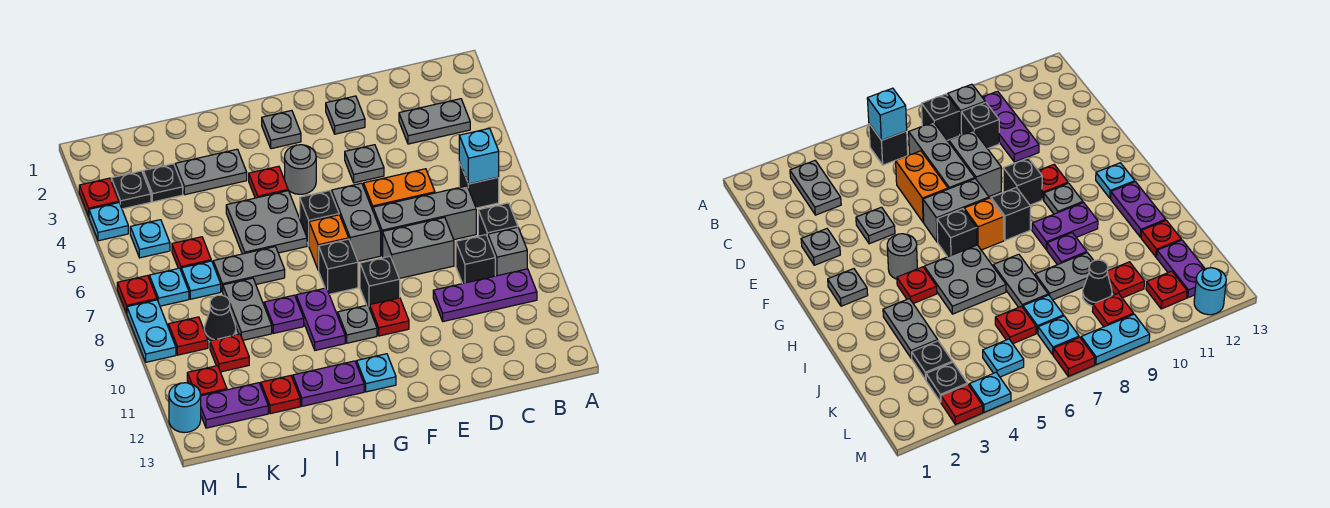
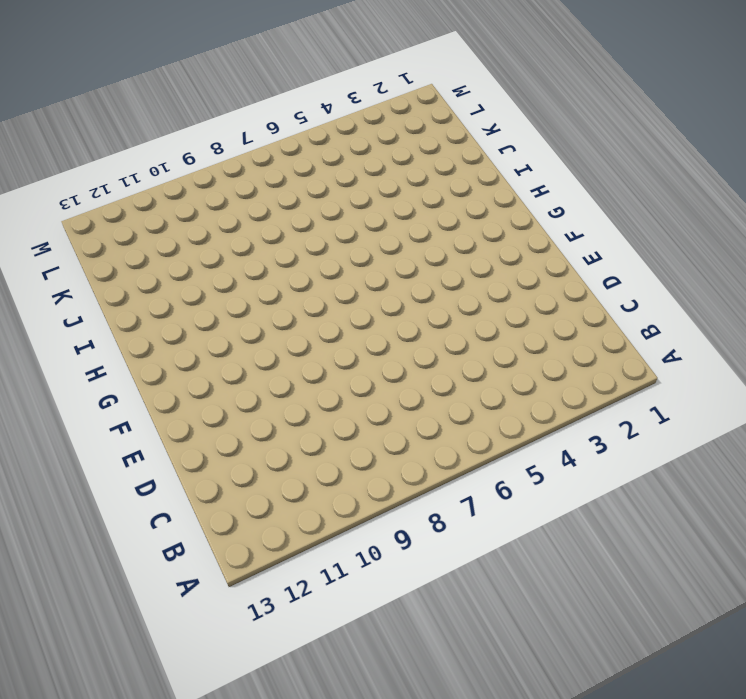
none -> grey plate B3:C3 level 1
none -> black brick B6 level 1
none -> black brick B8 level 1
none -> grey brick B9 level 1

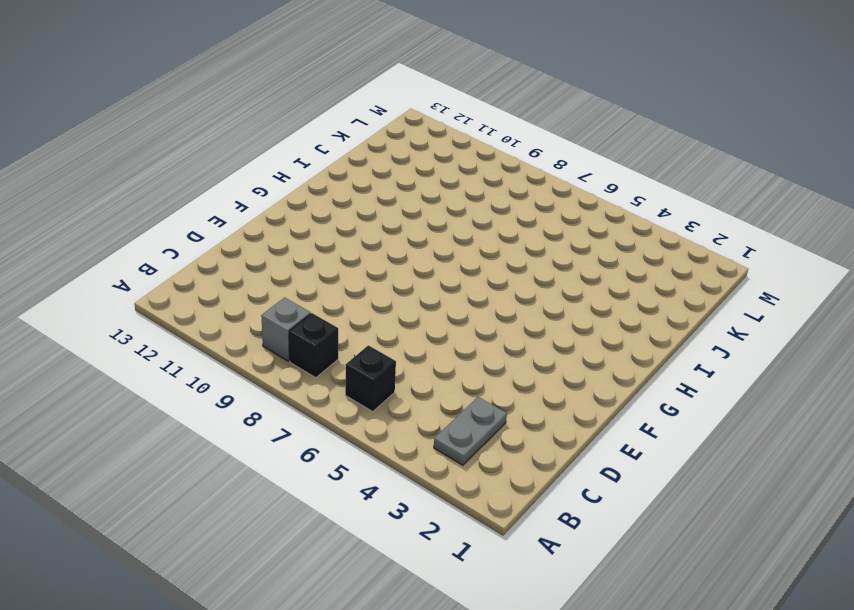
none -> purple plate B10:D10 level 1
none -> grey brick C7:E7 level 1
none -> black brick C9 level 1
none -> orange brick D6:E6 level 1

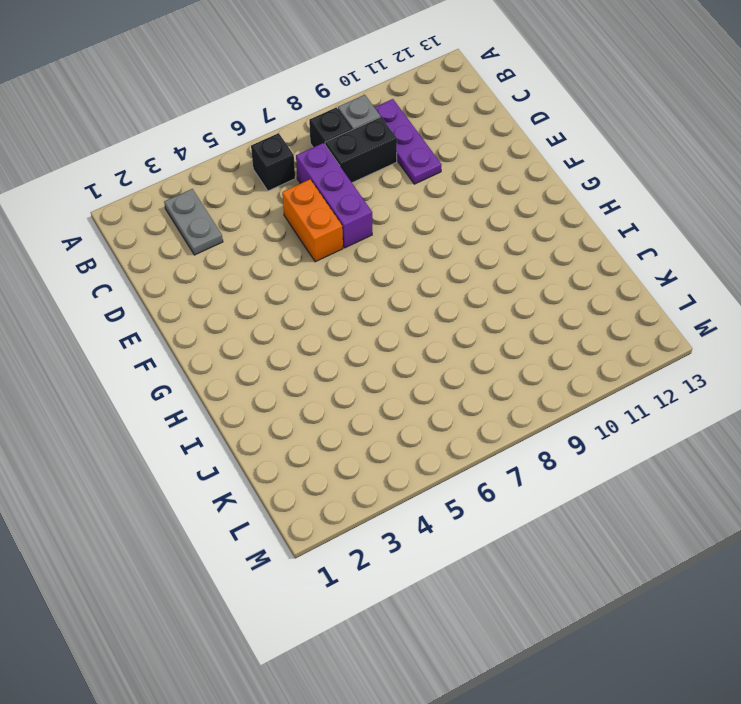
purple brick C7:E7 level 1 -> grey brick C7:E7 level 1
black brick C8:C9 level 1 -> black brick C9 level 1
none -> grey brick D8:E8 level 1
none -> grey plate E2 level 1
none -> grey plate E4 level 1
none -> grey brick F6:F7 level 1

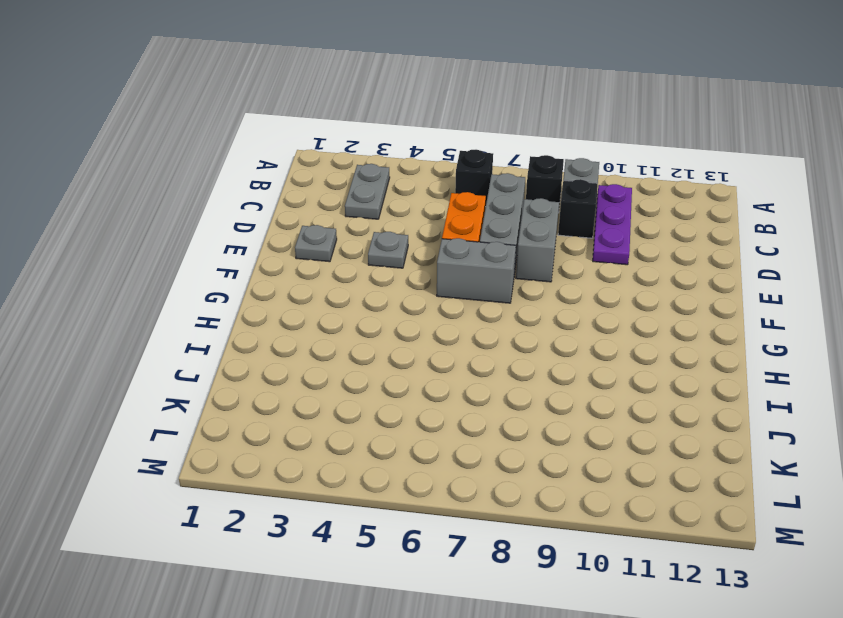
none -> black brick F9 level 1
none -> red plate F10 level 1
none -> grey plate G2 level 1
none -> grey round brick G4 level 1

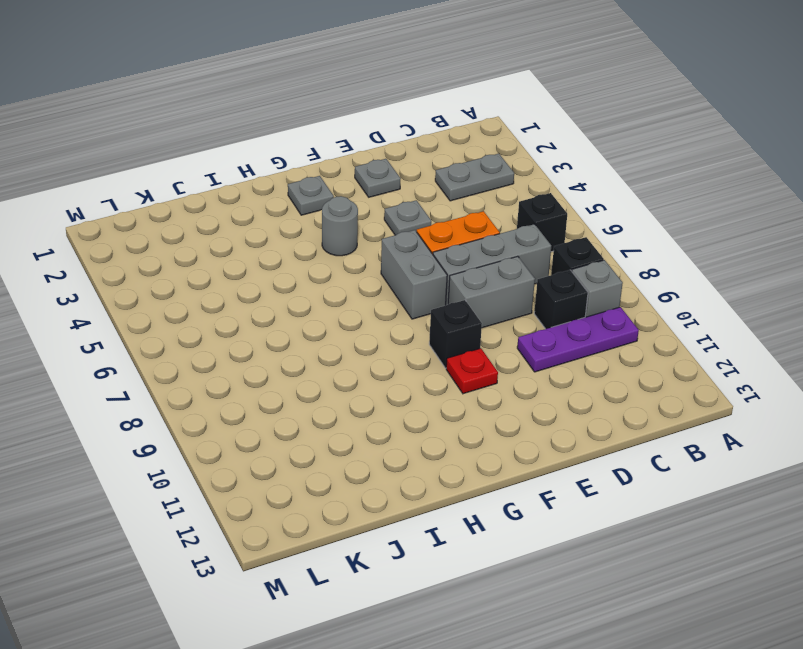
none -> black brick G6 level 1
none -> orange brick G7 level 1
none -> black brick G8 level 1
none -> grey plate G10 level 1

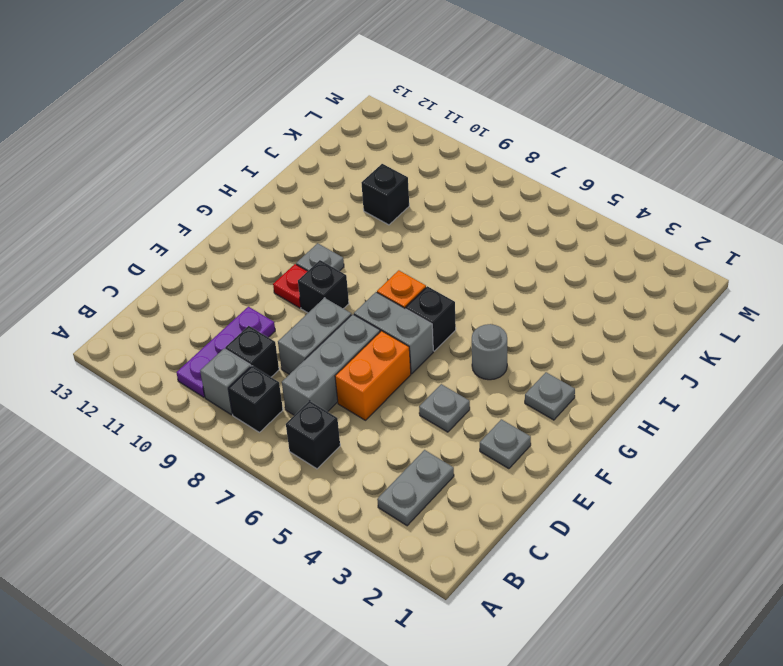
black brick J10 level 1 -> black brick G8 level 1
none -> cyan plate G12 level 1
none -> red plate H4 level 1
none -> grey plate H5:I6 level 1
none -> purple plate H9:H10 level 1

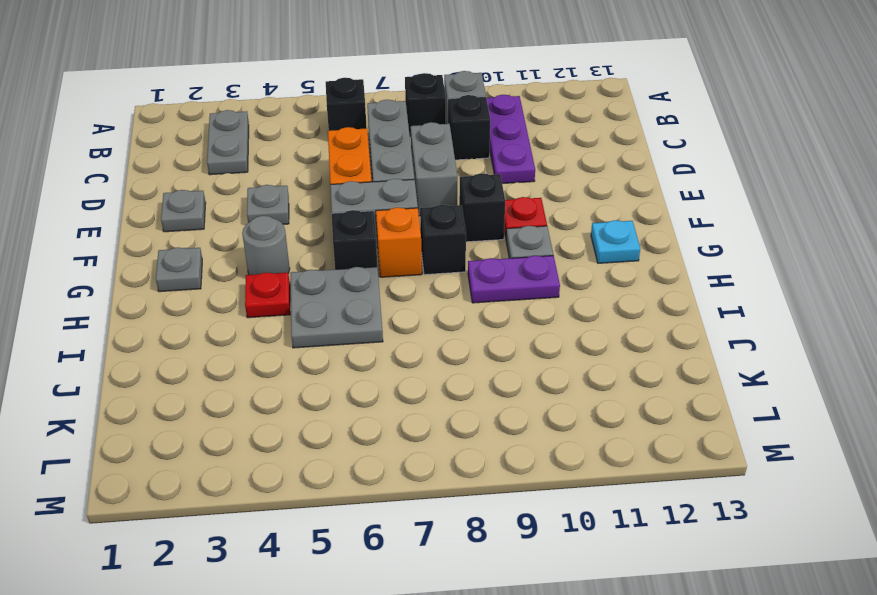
none -> purple plate H12:I12 level 1
none -> grey plate I3:J3 level 1
none -> grey plate I7:J7 level 1
none -> purple plate I9 level 1

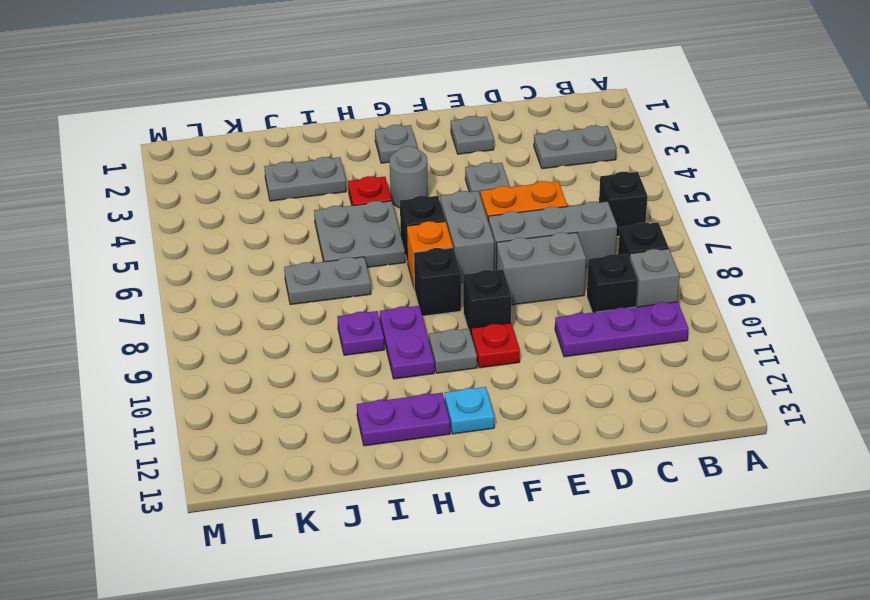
none -> grey plate J8:J9 level 1
none -> red plate J12 level 1
none -> black plate K3 level 1
none -> red plate K6 level 1

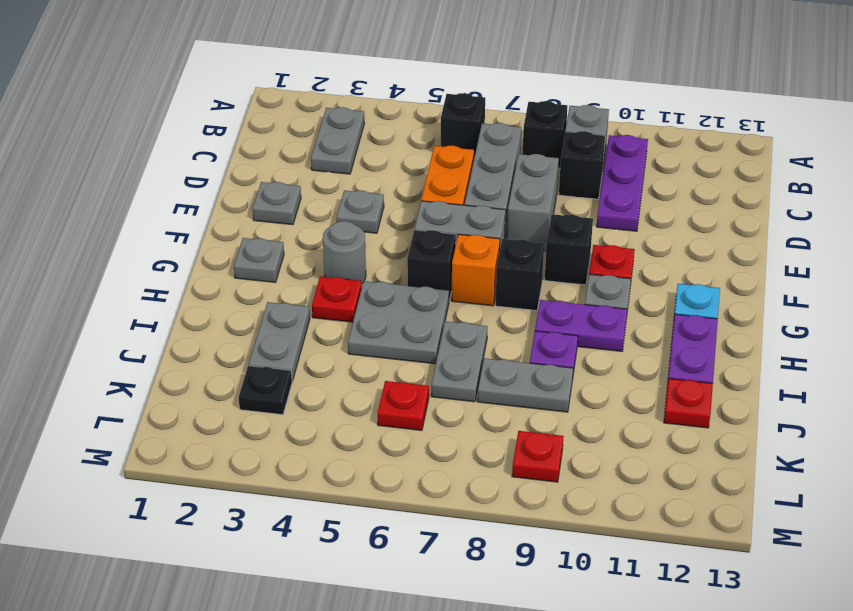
none -> cyan plate K7 level 1
none -> black cone K9 level 1
none -> red plate K10 level 1
none -> purple plate K12:L12 level 1

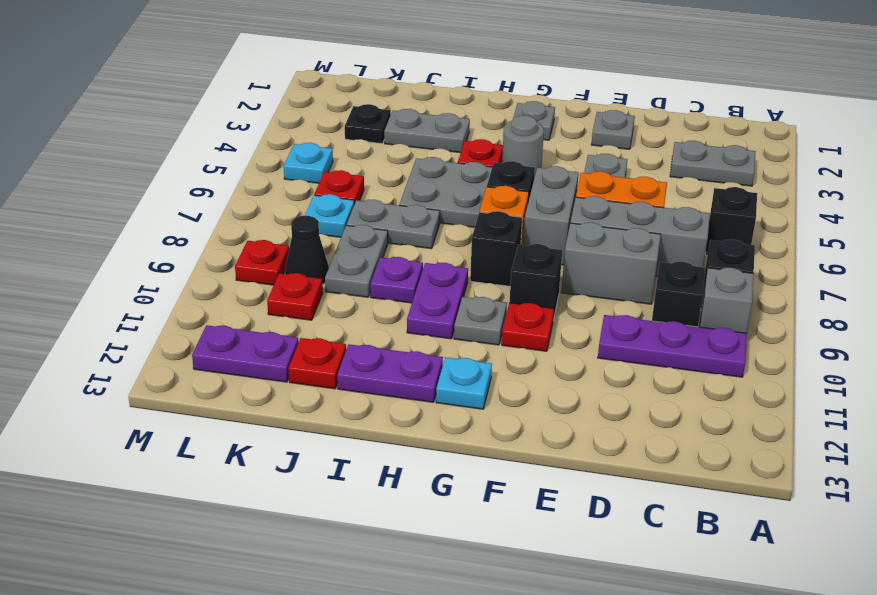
none -> black plate L3 level 1
none -> cyan plate L7 level 1
none -> red plate L11 level 1
none -> red plate M3 level 1

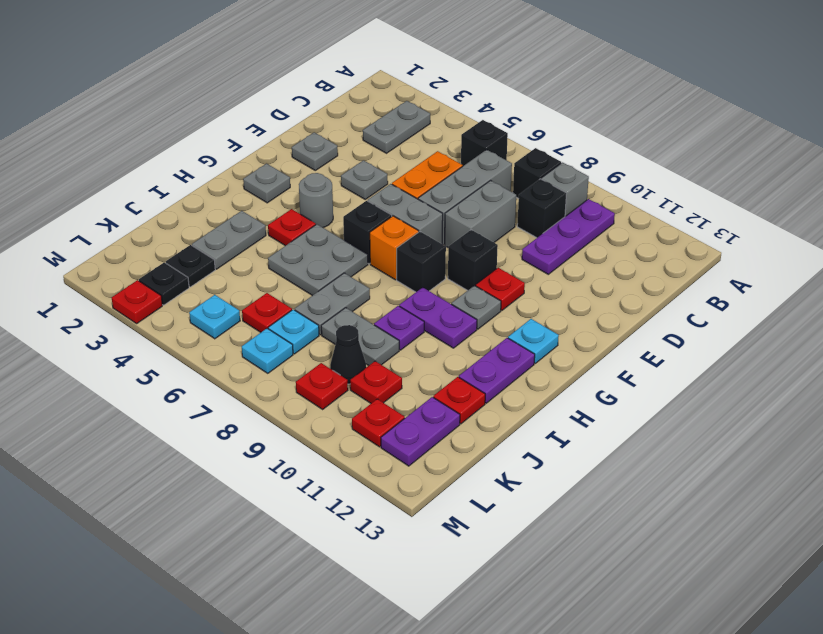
none -> cyan plate M4 level 1
none -> red plate M7 level 1
none -> cyan plate M8:M9 level 1
none -> cyan round brick M12 level 1

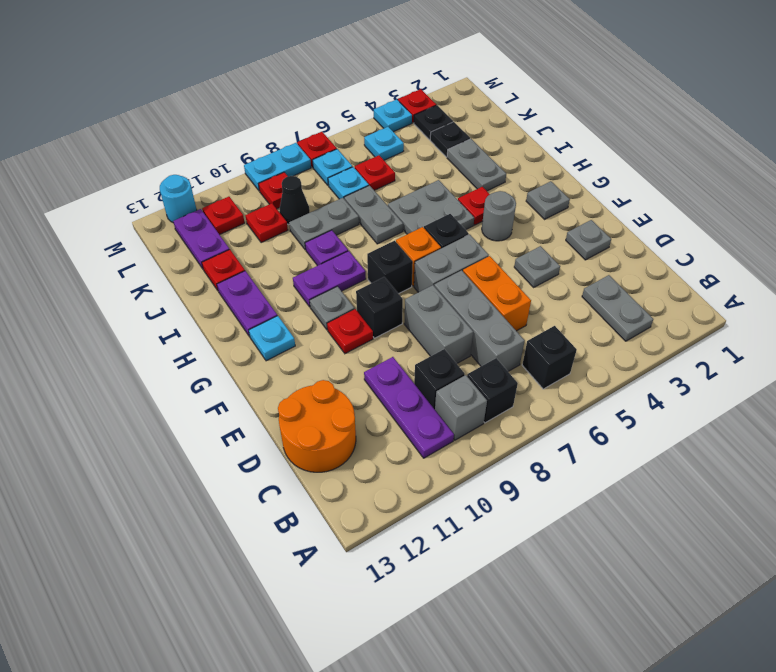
orange round brick C12:D13 level 1 -> none
none -> cyan brick B6 level 2

